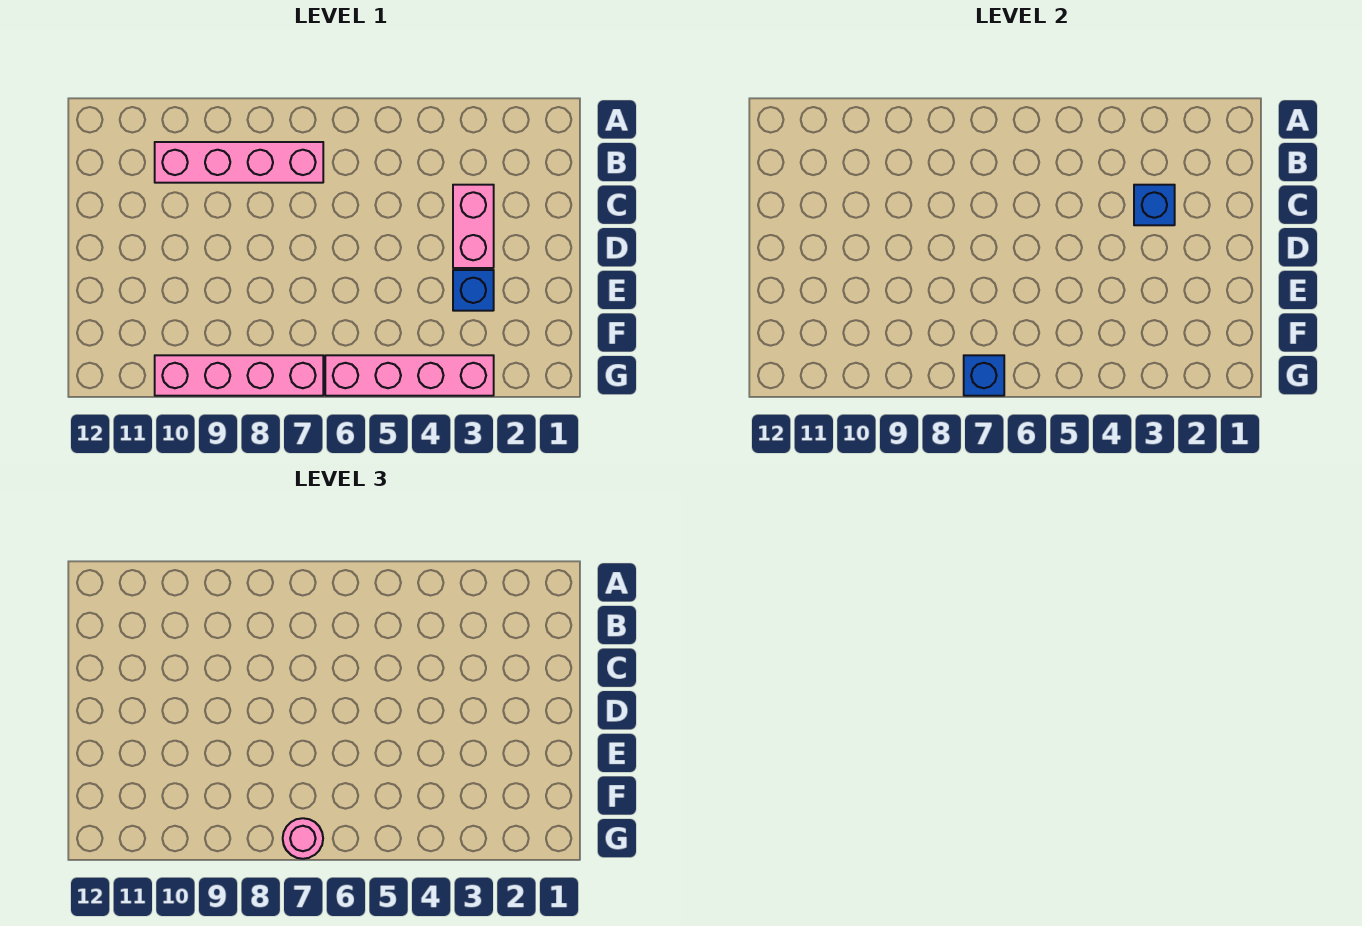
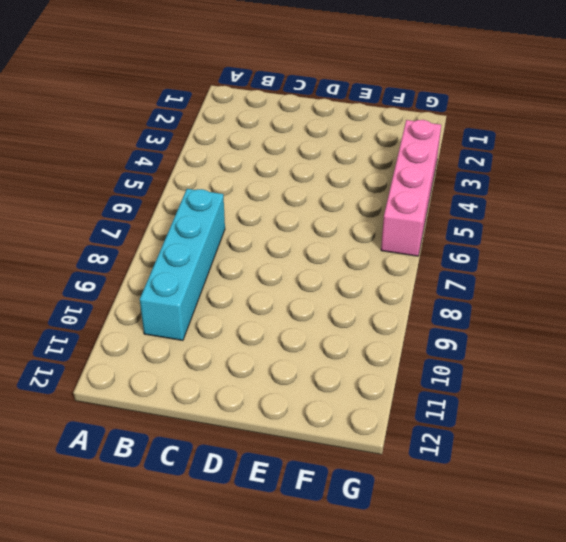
cyan brick B7:B10 level 1 -> pink brick B7:B10 level 1
none -> pink brick C3:D3 level 1
none -> blue brick E3 level 1

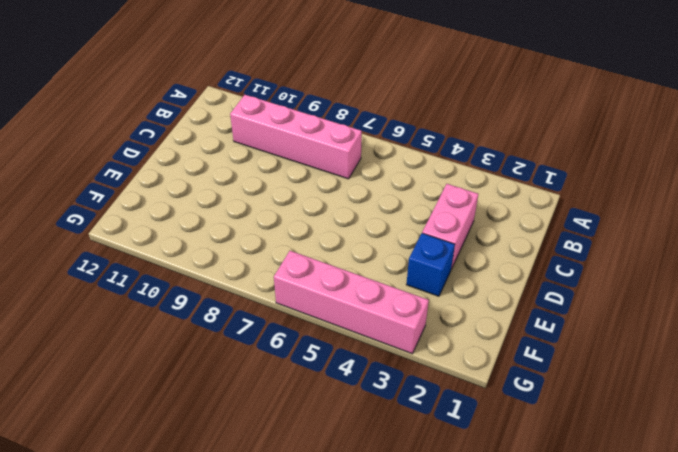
none -> pink brick G7:G10 level 1
none -> blue brick C3 level 2

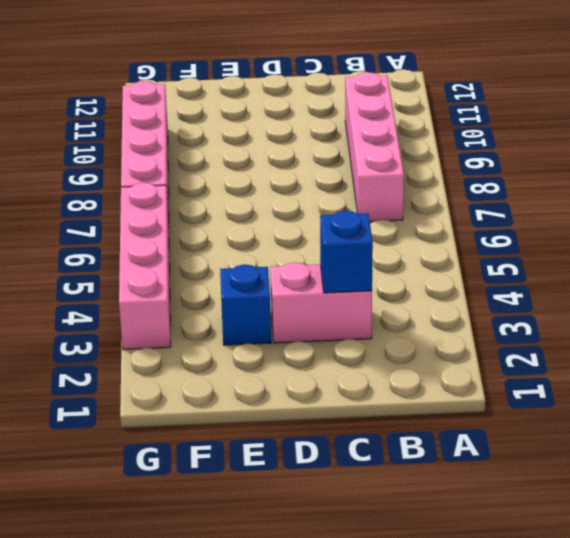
none -> blue brick G7 level 2
none -> pink round brick G7 level 3

